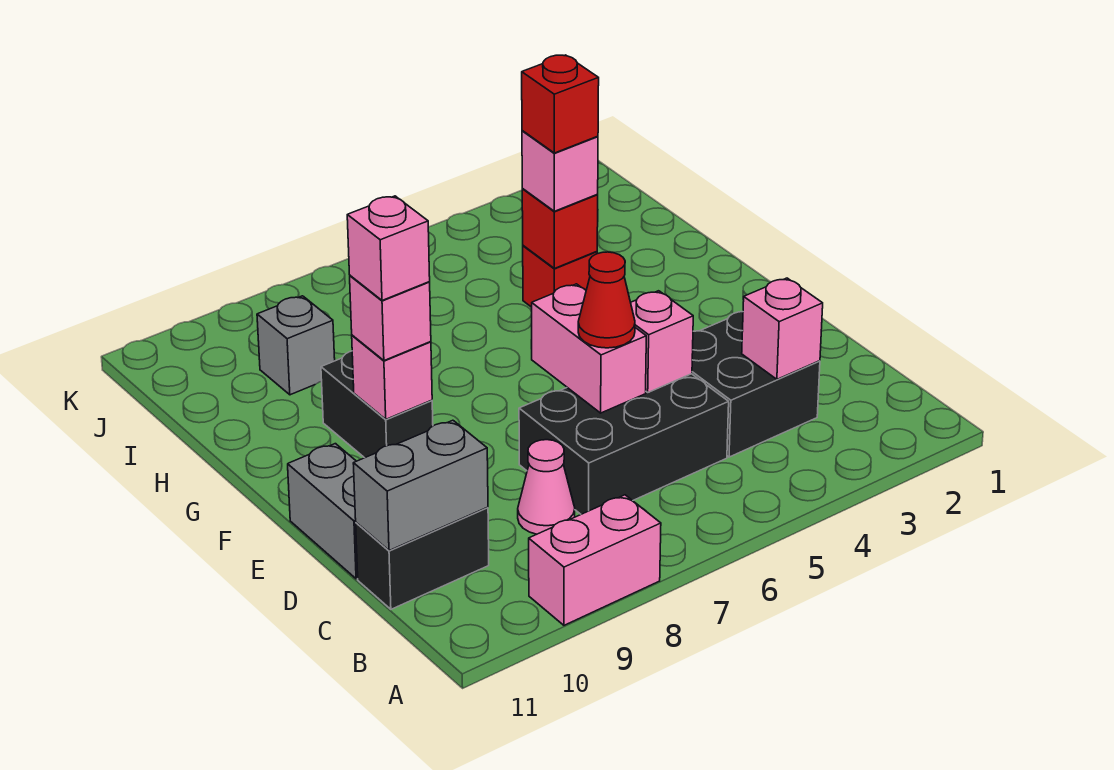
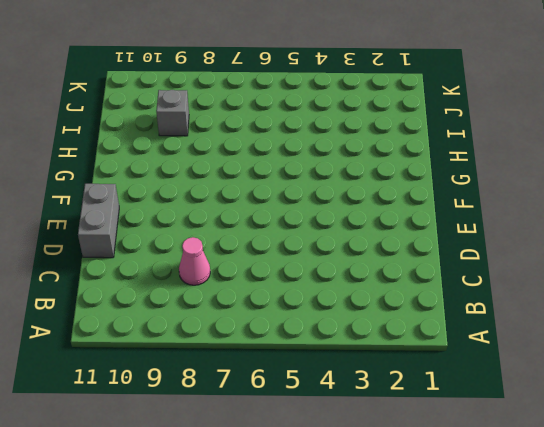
none -> pink brick A8:A9 level 1
none -> black brick C3:D4 level 1
none -> black brick C5:D7 level 1

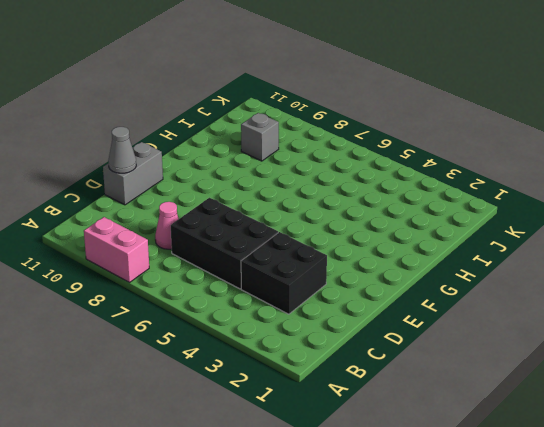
grey cone D11 level 2 -> none
none -> black brick C10:C11 level 1
none -> black brick F9:G9 level 1
none -> red brick H4 level 1

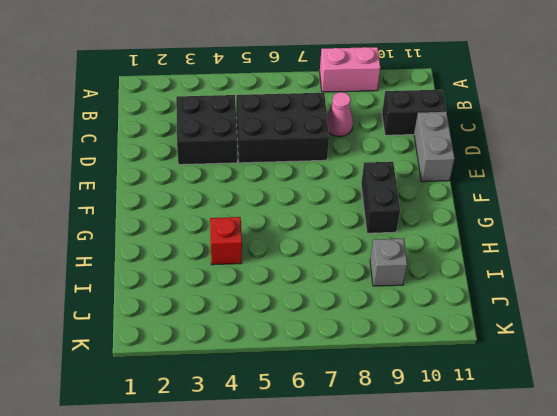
none -> pink brick C3 level 2
none -> grey brick C10:C11 level 2
none -> pink brick D5 level 2

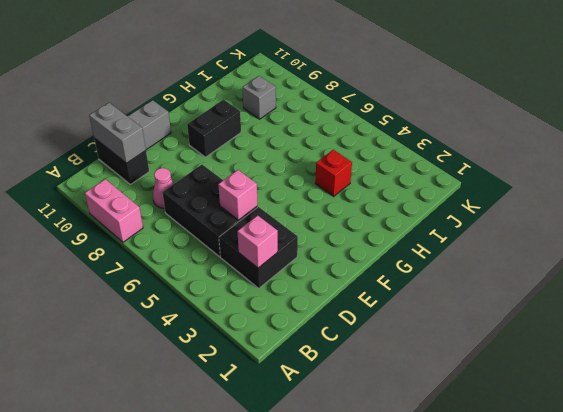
none -> pink brick D6:E6 level 2
none -> pink brick F9 level 2
none -> red brick H4 level 2

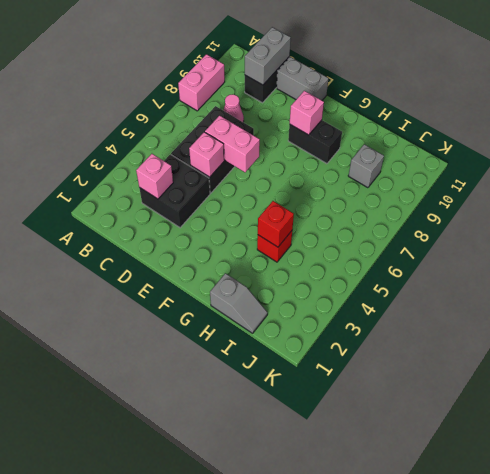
grey slope H1:I1 level 1 top H -> none
none -> red cone D6 level 3
none -> pink brick F9 level 3
none -> pink brick H4 level 3

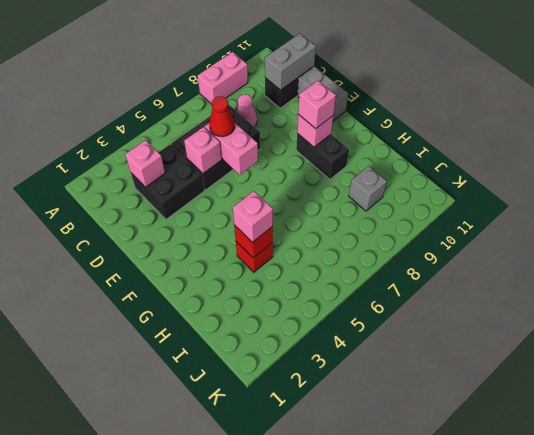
none -> pink brick F9 level 4
none -> red brick H4 level 4

